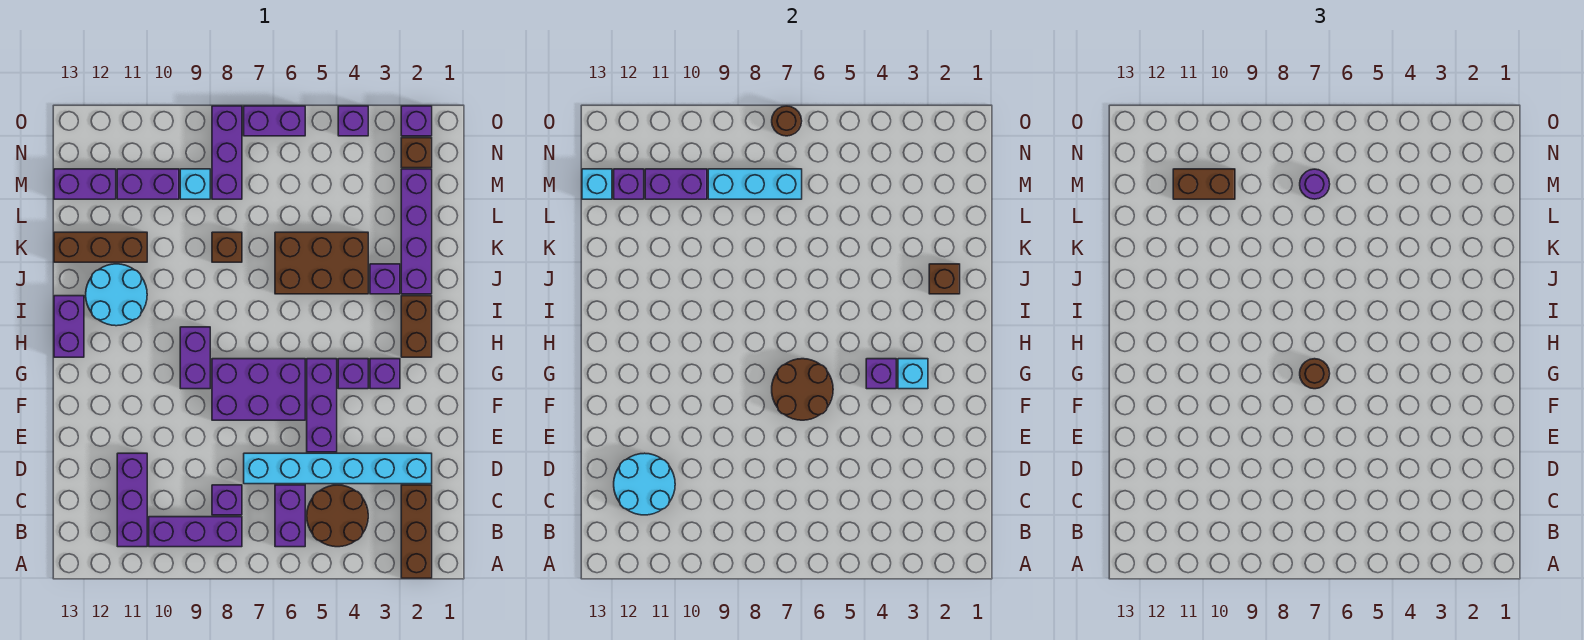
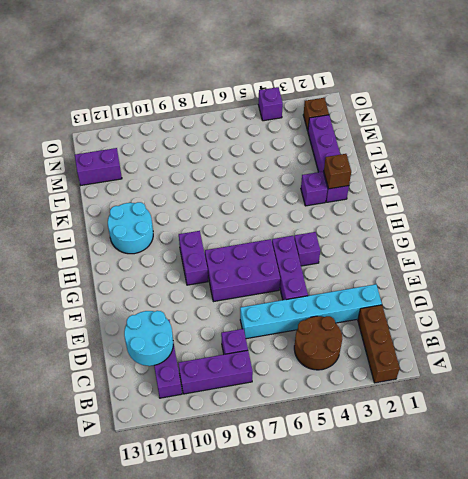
none -> purple brick B6:C6 level 1
none -> purple brick G3 level 1
none -> brown brick H2:I2 level 1
none -> purple brick H13:I13 level 1

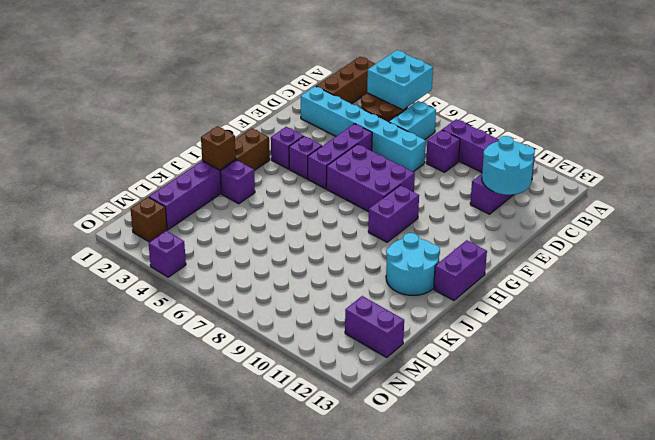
cyan brick A4:B5 level 2 -> none
cyan brick B6:C6 level 1 -> purple brick B6:C6 level 1
none -> brown brick J4:K6 level 1
none -> brown brick K8 level 1
none -> brown brick K11:K13 level 1
none -> purple brick M8:O8 level 1

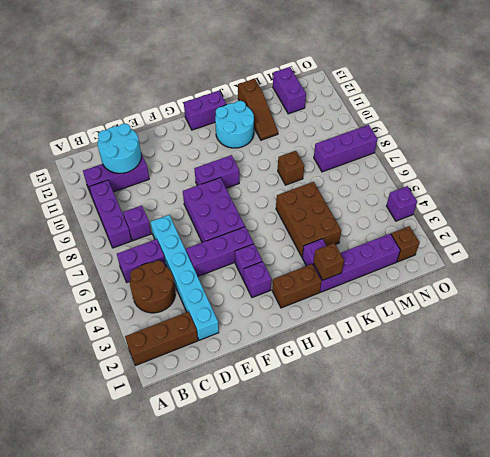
brown slope K11:K13 level 1 top 13 -> brown brick K11:K13 level 1
none -> cyan brick M9 level 1
none -> purple brick M10:M11 level 1
none -> purple brick O2 level 1
none -> purple brick O6:O7 level 1

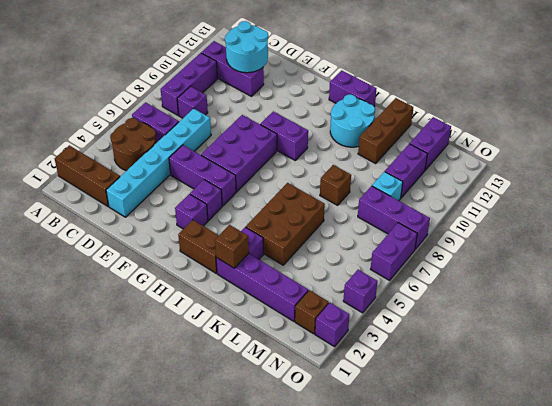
none -> brown round brick F6:G7 level 2
none -> cyan brick G3 level 2
none -> purple brick G4 level 2
none -> cyan brick M7:M9 level 2

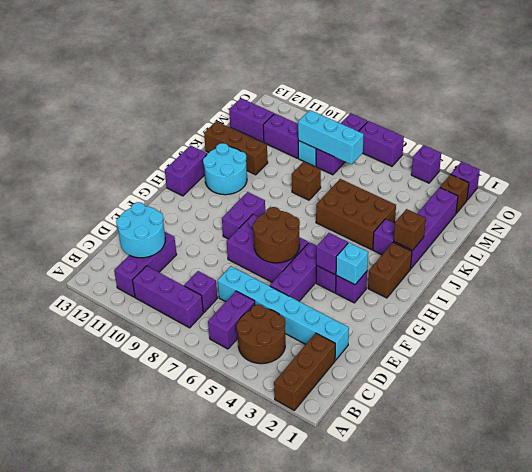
none -> purple brick M10:M11 level 2
none -> purple brick M12 level 2
none -> cyan brick M13 level 2
none -> brown round brick O7 level 2

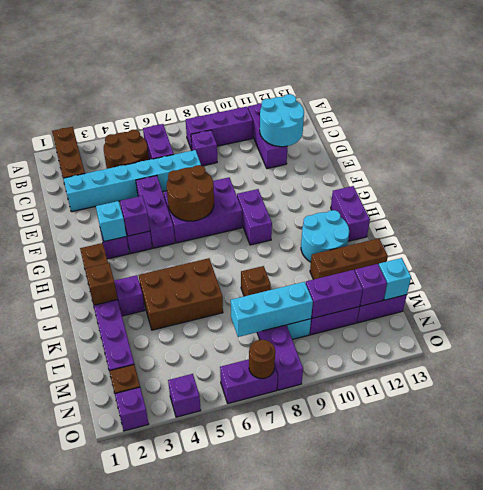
none -> brown round brick G7 level 3
none -> purple round brick M7 level 3
none -> brown brick M10:M11 level 3

